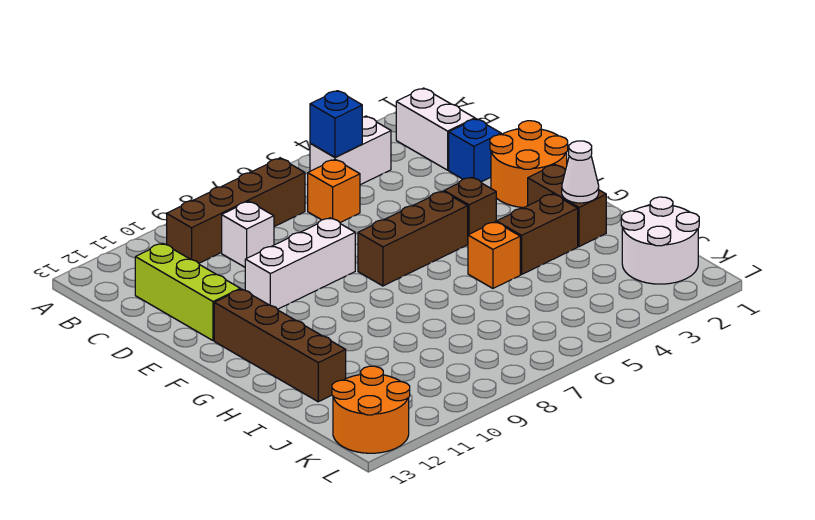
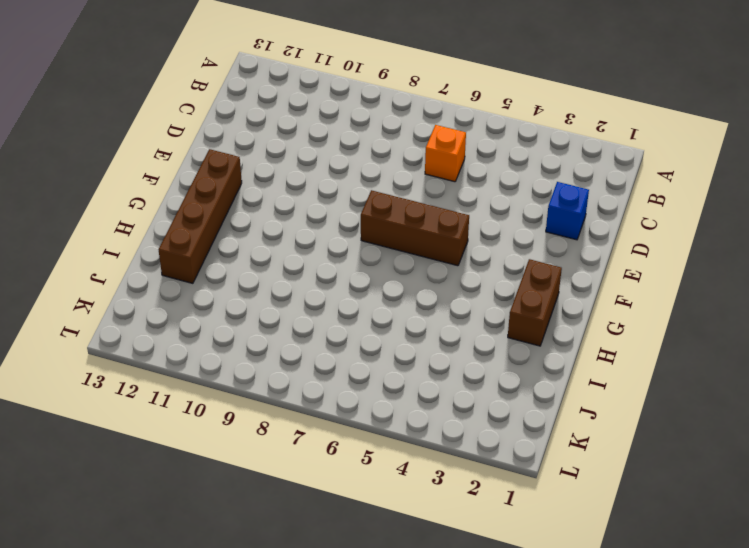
none -> white brick B2:C2 level 1
none -> white brick B4:B5 level 1
none -> brown brick B7:B10 level 1

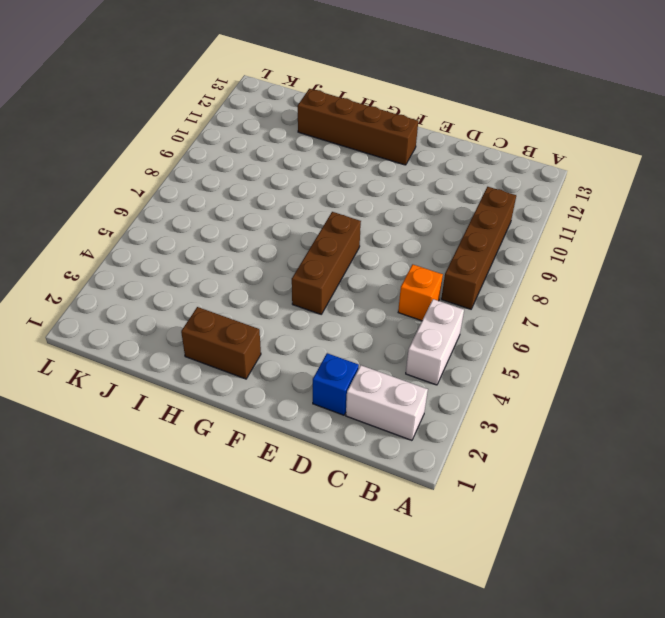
none -> white brick C9 level 1
none -> lime brick C12:E12 level 1
none -> orange round brick E1:F2 level 1

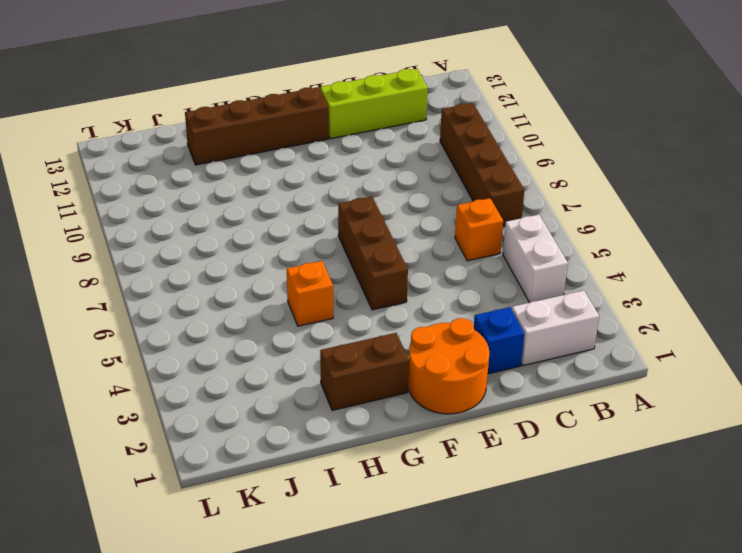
none -> white brick C9 level 1
none -> white brick E8:E10 level 1
none -> brown brick F4 level 1

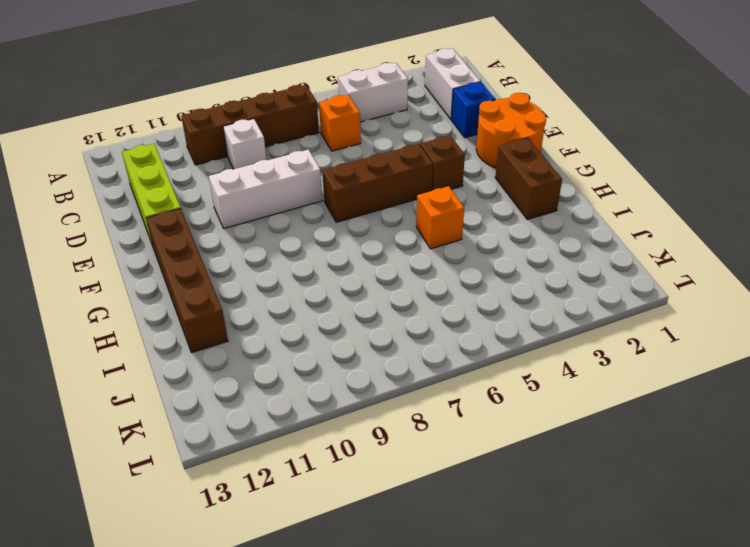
none -> brown brick H3:H4 level 1
none -> white round brick J1:K2 level 1
none -> orange round brick K12:L13 level 1

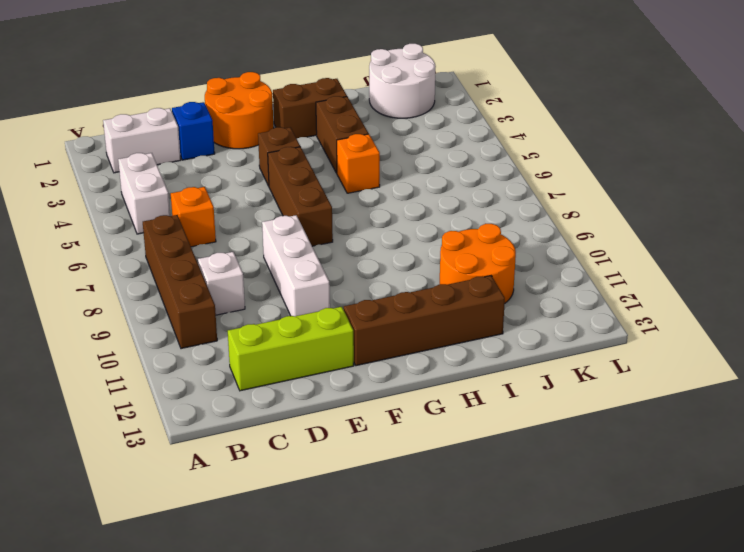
orange round brick I10:J11 level 1 -> orange round brick K12:L13 level 1
none -> blue brick B5 level 2
none -> white cone H2 level 2

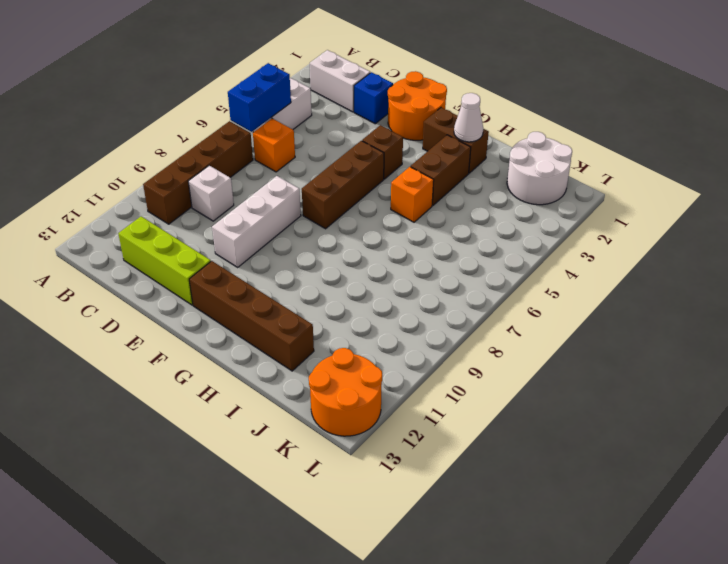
blue brick B5:B6 level 2 -> blue brick B5 level 2

